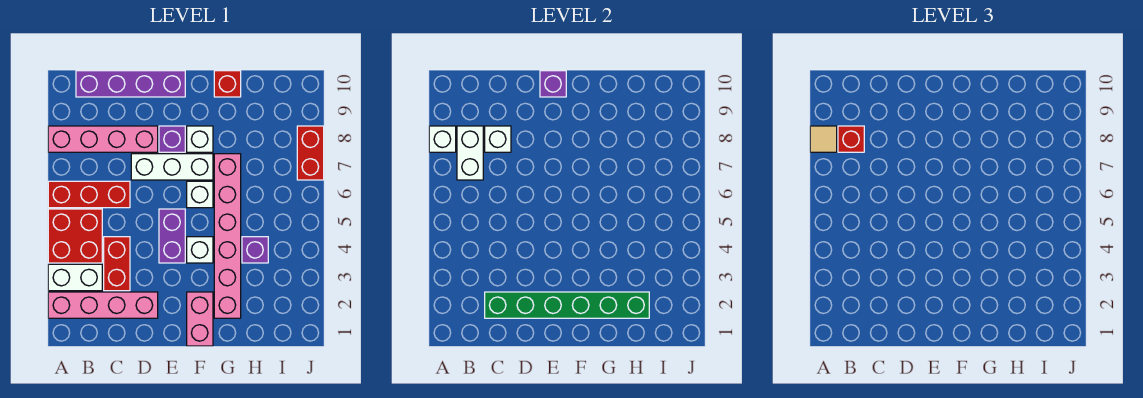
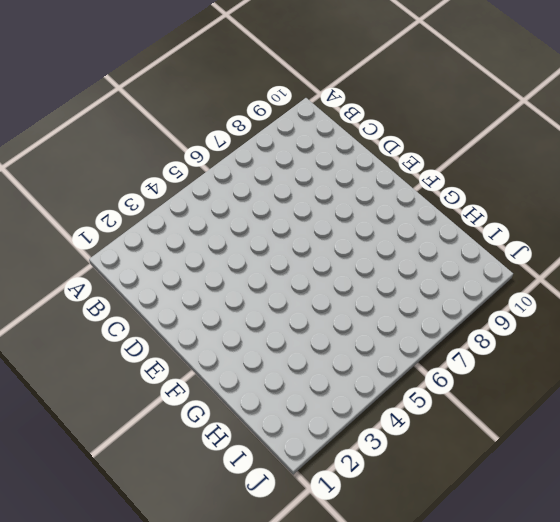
none -> pink brick A2:D2 level 1
none -> white brick A3:B3 level 1
none -> red brick A4:B5 level 1

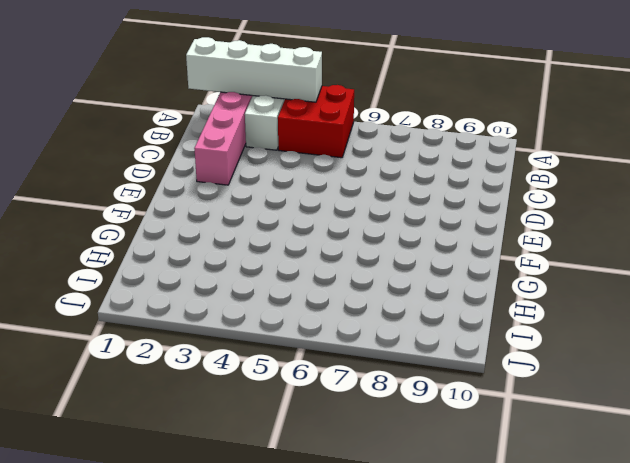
white brick A1:A4 level 2 -> none
none -> red brick A6:C6 level 1
none -> pink brick A8:D8 level 1
none -> purple brick B10:E10 level 1

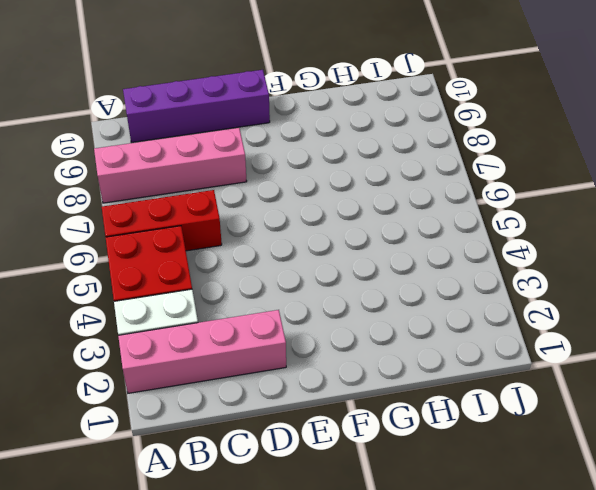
none -> red brick C3:C4 level 1
none -> white brick D7:F7 level 1
none -> purple brick E4:E5 level 1

